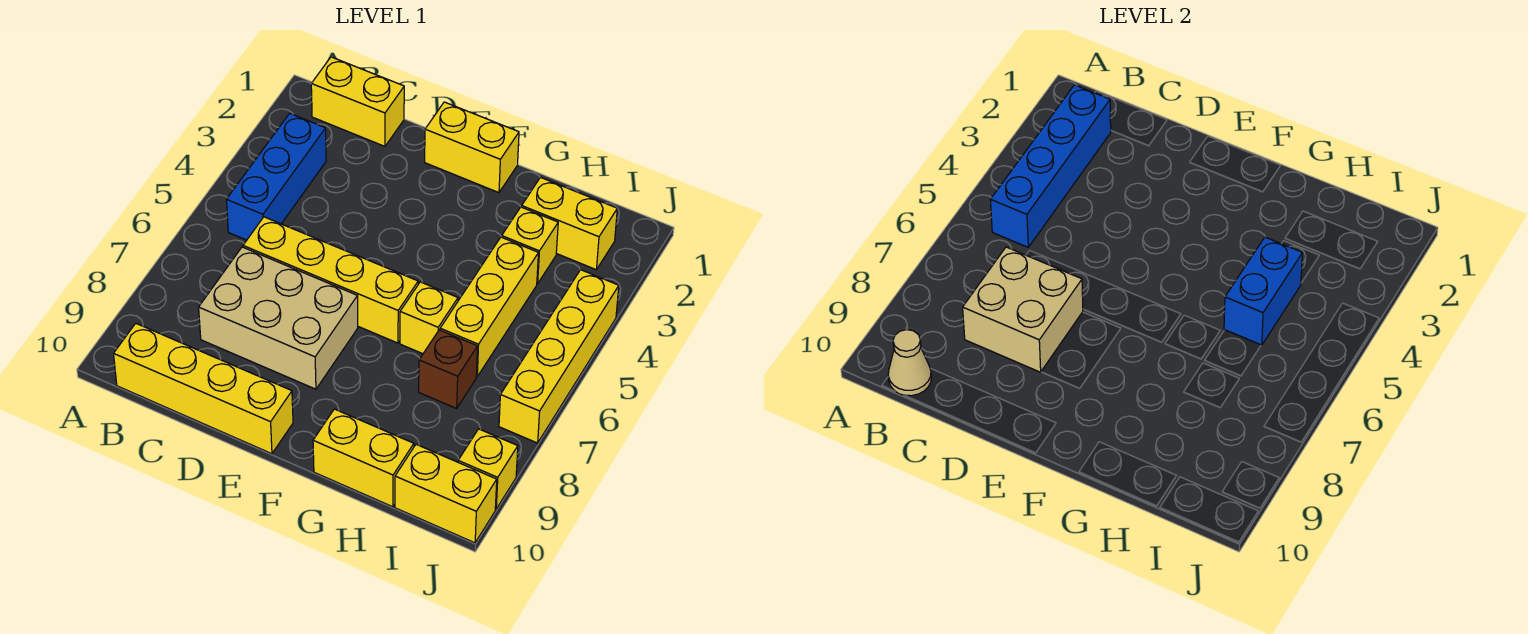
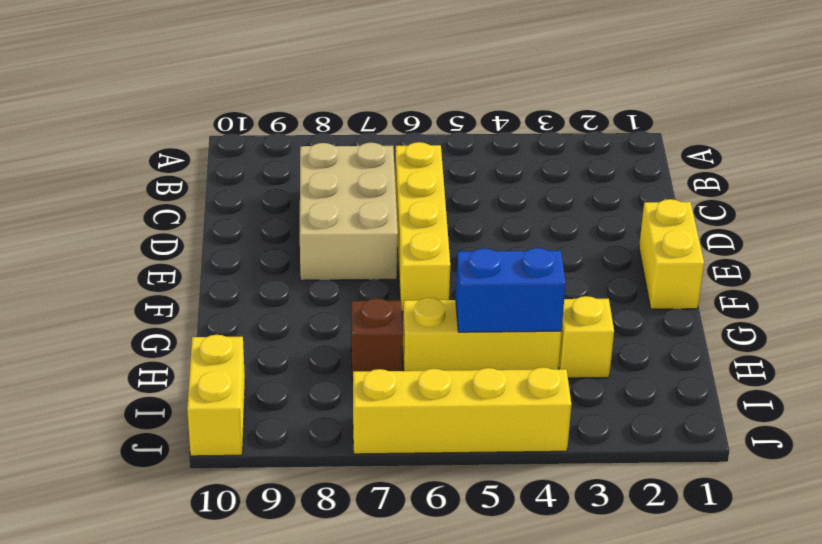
none -> yellow brick B1:C1 level 1
none -> blue brick B3:B5 level 1
none -> yellow brick B10:E10 level 1

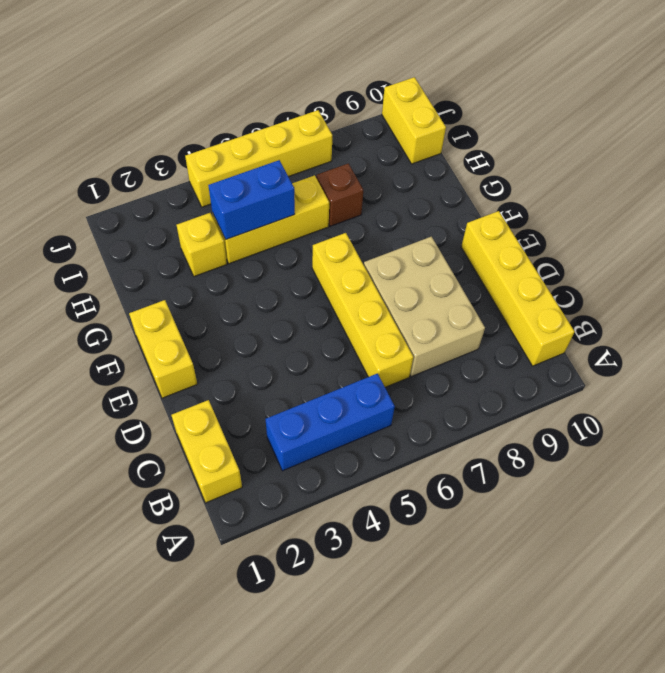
none -> yellow brick G6 level 1
none -> yellow brick G10:H10 level 1
none -> yellow brick H2:I2 level 1

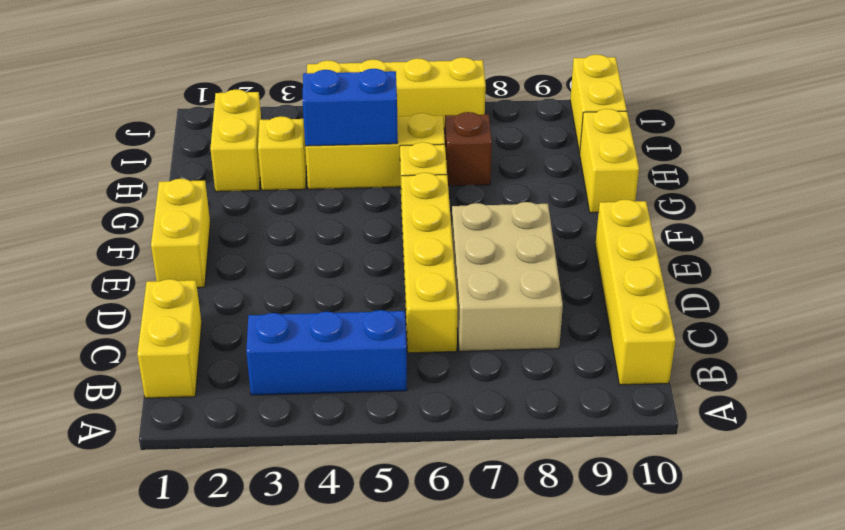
none -> yellow brick J9 level 1
none -> blue brick B2:B5 level 2
none -> tan cone B10 level 2

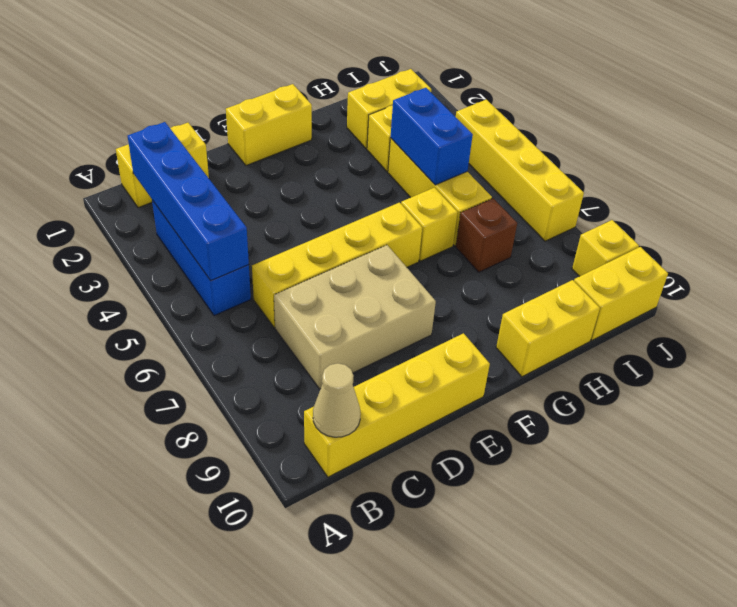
none -> tan brick C7:D8 level 2

